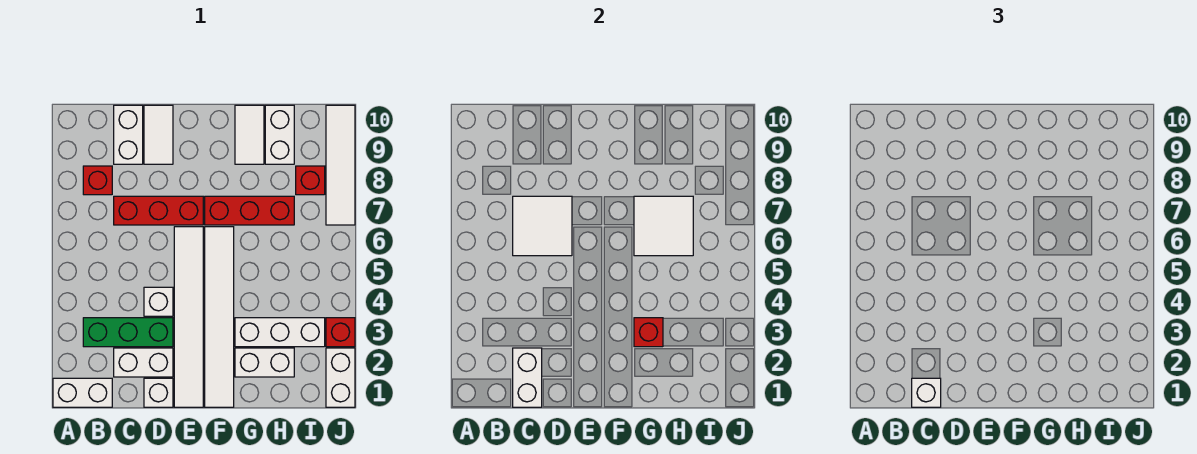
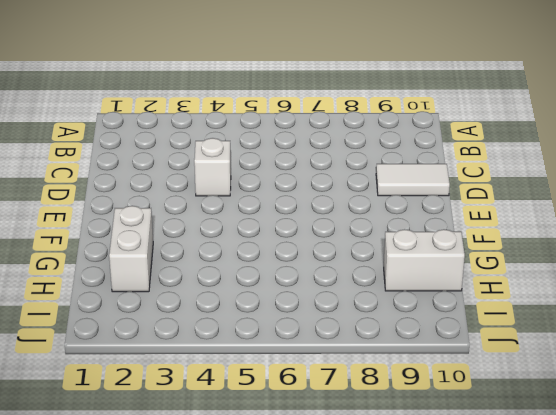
none -> white brick A1:B1 level 1
none -> green brick B3:D3 level 1
none -> red brick B8 level 1

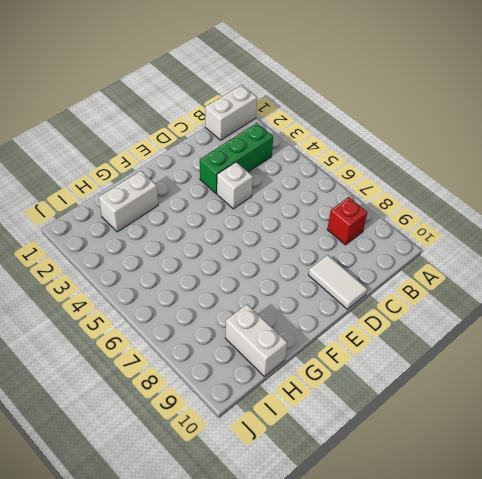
none -> white brick C2:D2 level 1
none -> red brick C7:E7 level 1
none -> white brick C9:C10 level 1

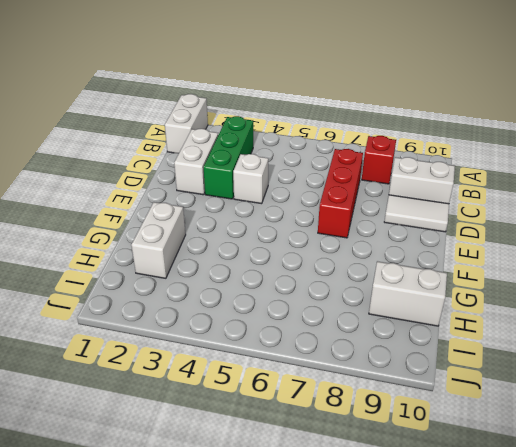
none -> white brick D1 level 1
none -> white tile E1:E6 level 1
none -> white tile F1:F6 level 1

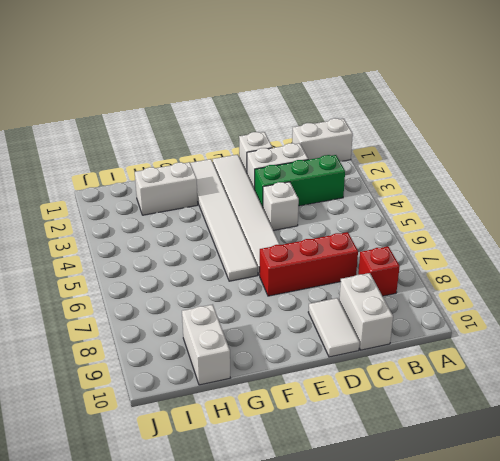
none -> red brick F7:H7 level 1
none -> white brick G3:I3 level 1
none -> white tile G9:G10 level 1

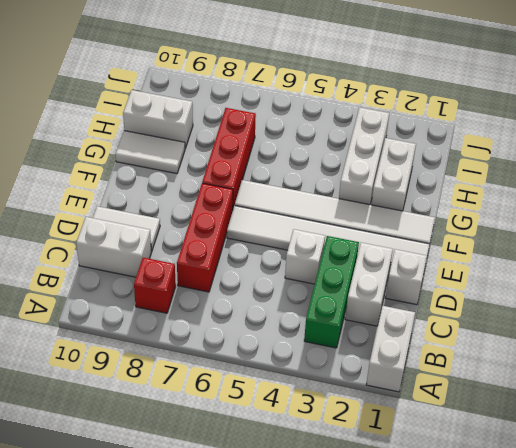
none -> red brick I8 level 1
none -> white brick J1:J2 level 1
none -> red brick J3 level 1

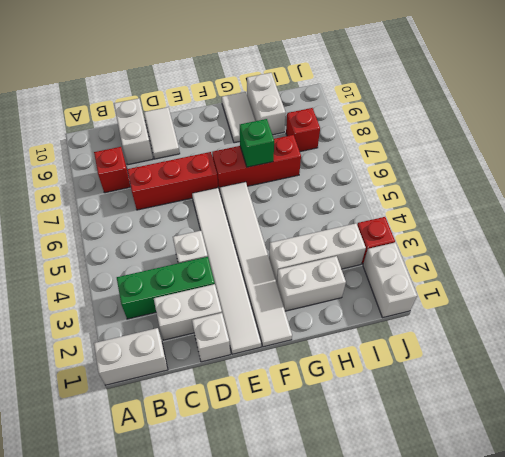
green brick G7 level 2 -> white tile G6:H7 level 2
none -> white tile J7:J10 level 1
none -> white brick C1:C2 level 2
none -> white tile C6:D7 level 2

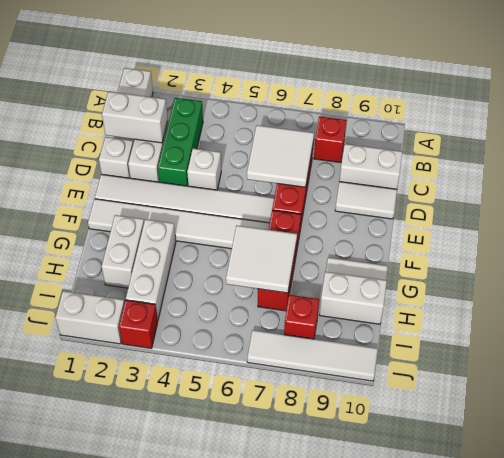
none -> red brick G3 level 2
none -> white brick C1 level 3

